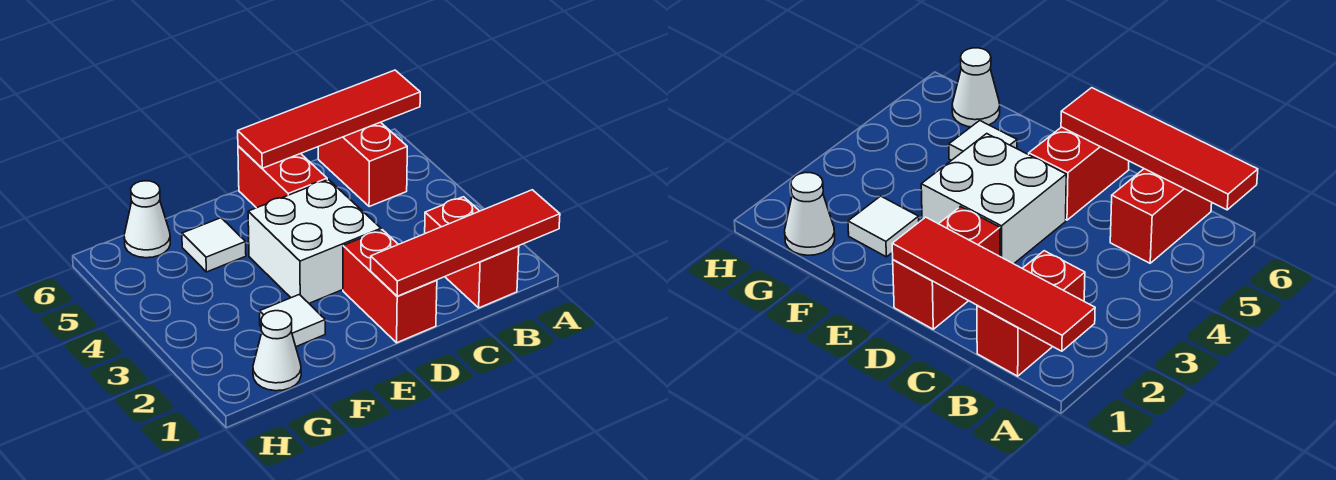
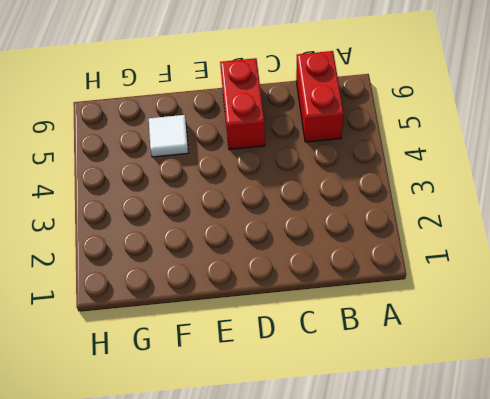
none -> red brick B1:B2 level 1
none -> red brick D1:D2 level 1

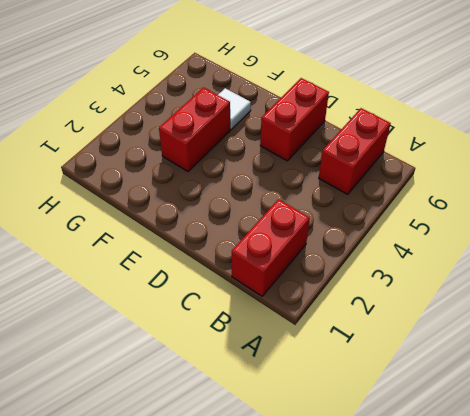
red brick F3:F4 level 1 -> red brick D1:D2 level 1
none -> white brick D3:E4 level 1
none -> white tile F2 level 1

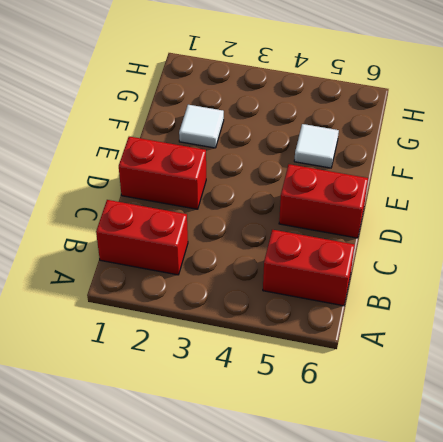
none -> white brick D3:E4 level 1
none -> white cone G1 level 1

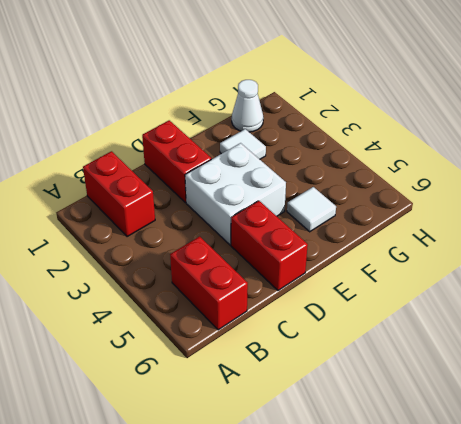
none -> white cone G6 level 1
none -> red tile A1:D1 level 2

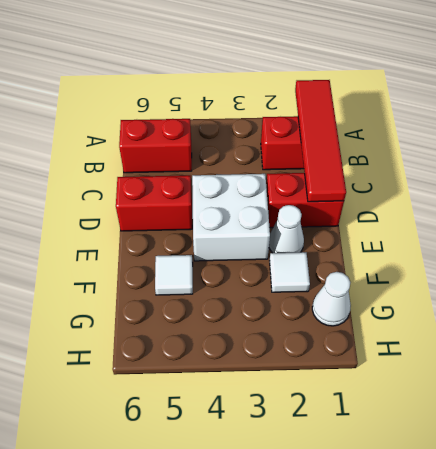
white cone E2 level 1 -> white cone G6 level 1
none -> red tile A6:D6 level 2

